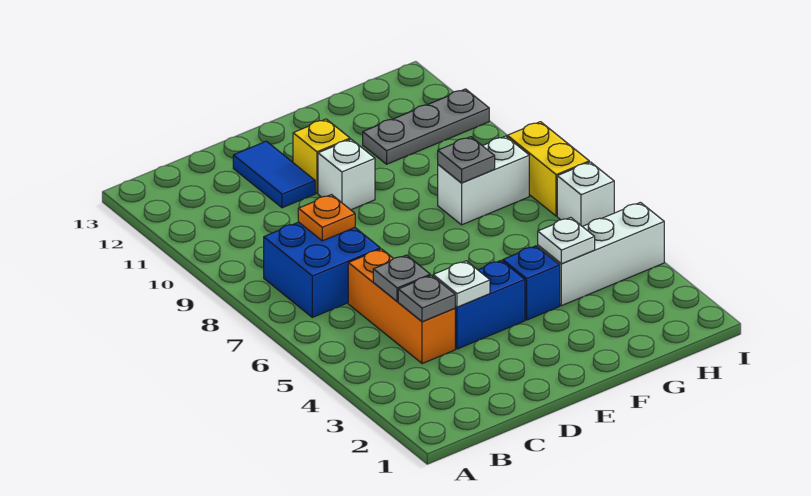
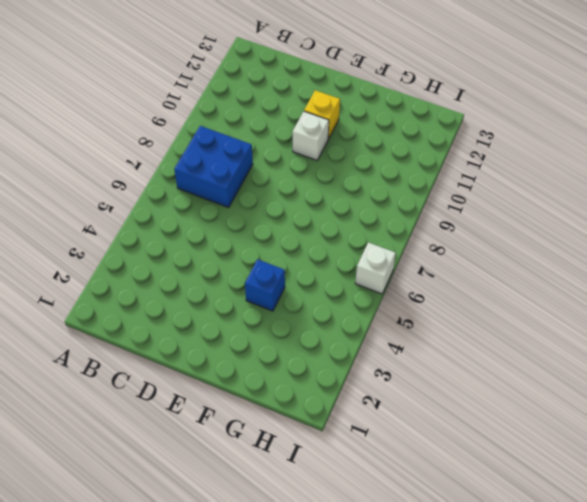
none -> orange brick C4:C6 level 1
none -> blue brick D4:E4 level 1
none -> blue tile D11:D12 level 1

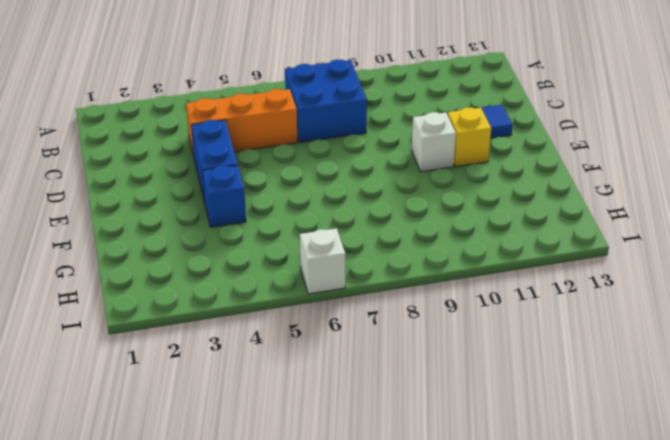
none -> white brick G4:I4 level 1
none -> white brick G8:H8 level 1
none -> grey plate G11:I11 level 1

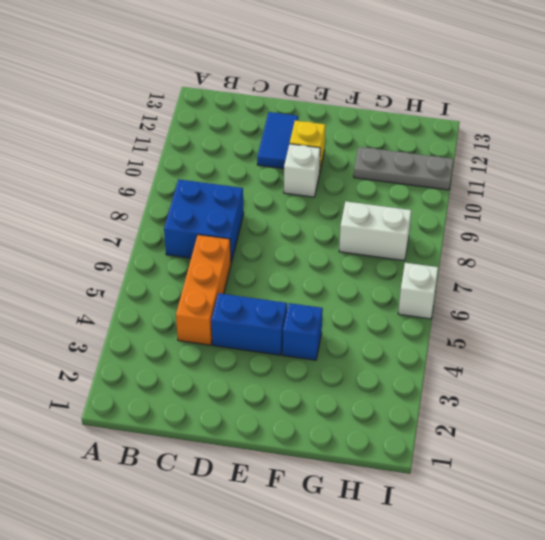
none -> white brick G4:I4 level 1
none -> yellow brick I7:I8 level 1
none -> grey plate C4 level 2

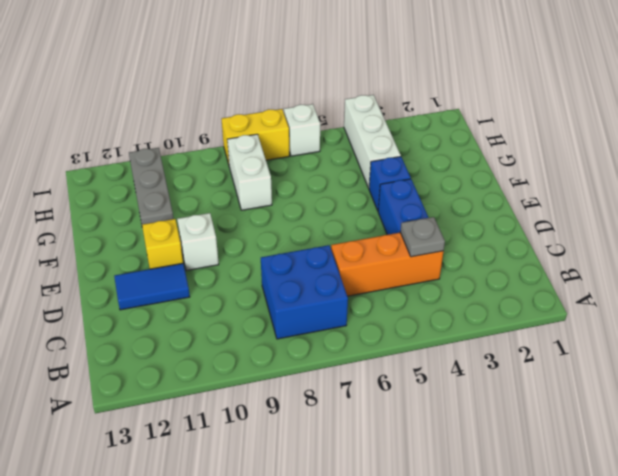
none -> grey plate C5 level 2
none -> orange plate C8 level 2
none -> white plate D4 level 2

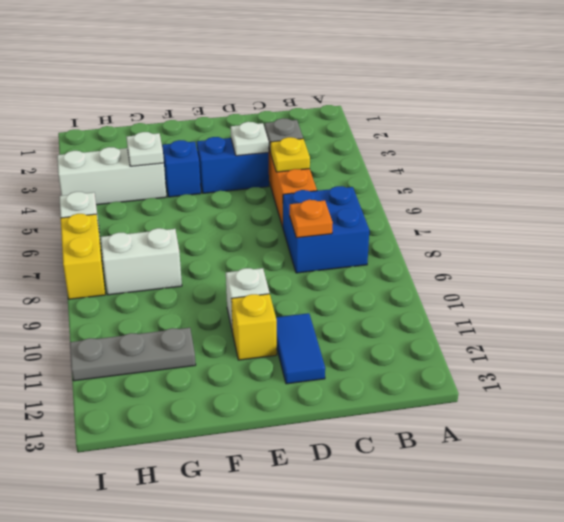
yellow plate C5 level 2 -> grey plate C5 level 2
none -> grey plate G8 level 2

